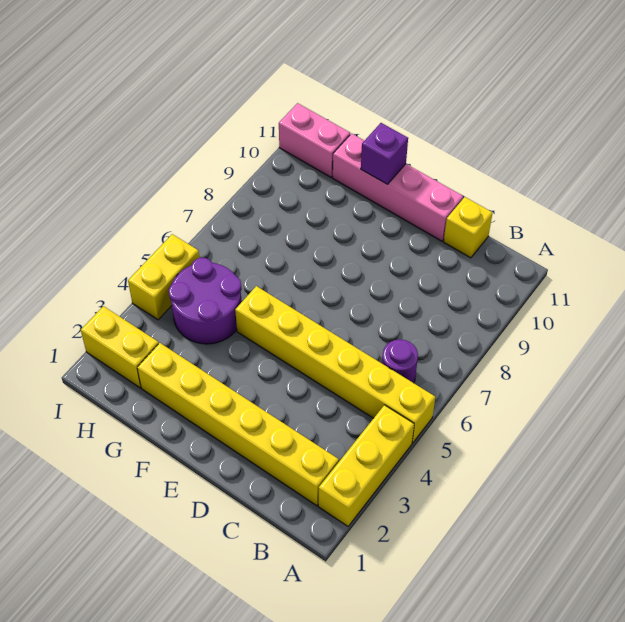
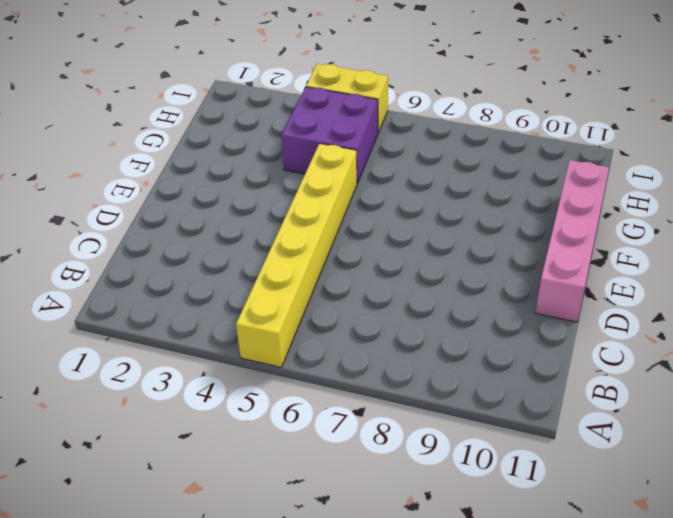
purple brick G4:H5 level 1 -> purple round brick G4:H5 level 1
none -> yellow brick A2:A4 level 1
none -> yellow brick B2:G2 level 1

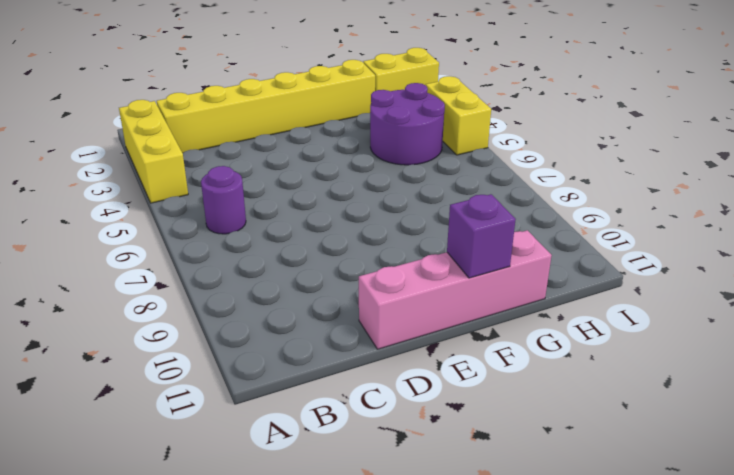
none -> yellow brick A5:F5 level 1
none -> yellow brick C11 level 1

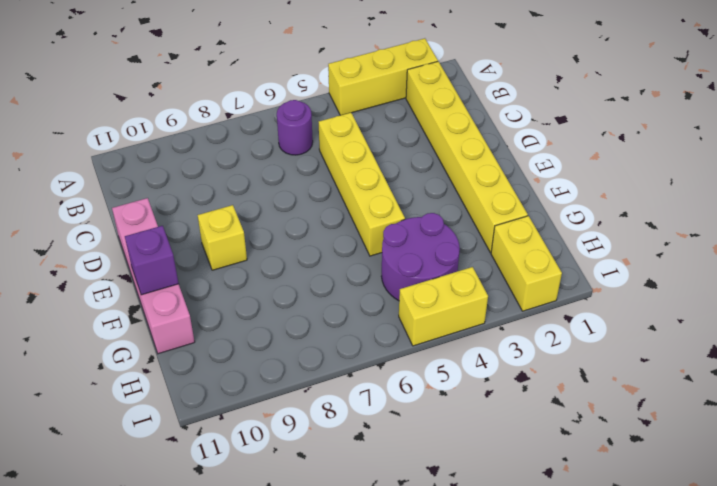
yellow brick C5:F5 level 1 -> yellow brick A5:F5 level 1
yellow brick E9 level 1 -> yellow brick C11 level 1
none -> pink brick H11:I11 level 1

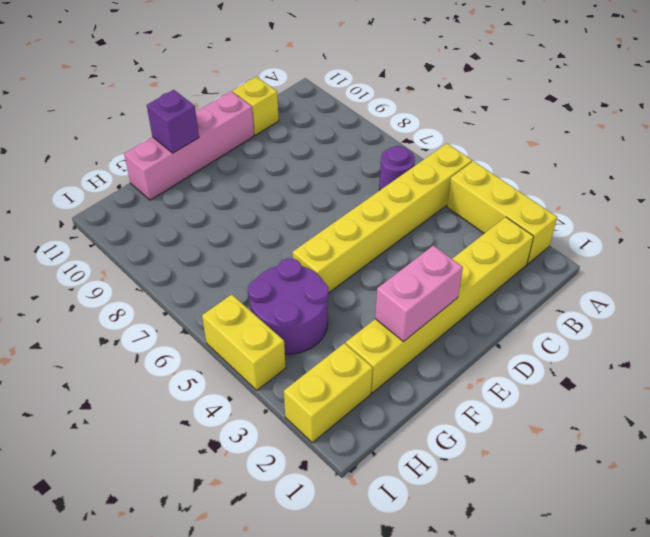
pink brick E2:F2 level 2 -> pink brick H11:I11 level 1

